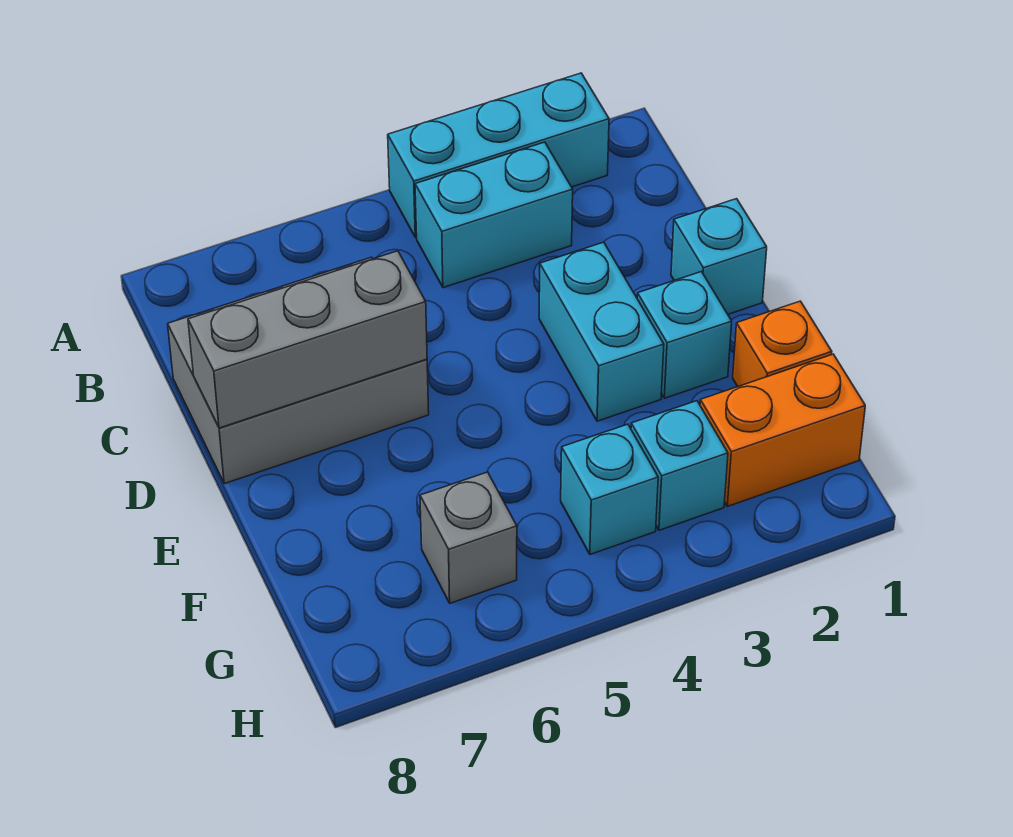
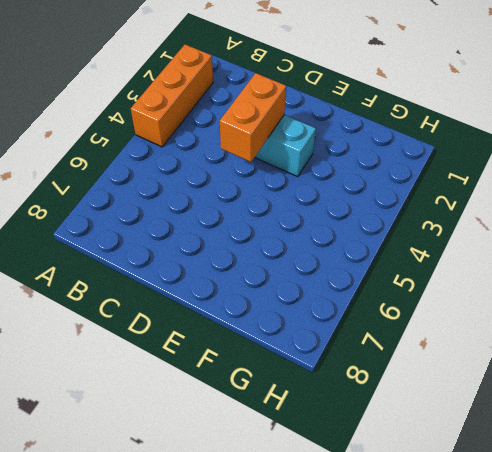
orange brick A2:A4 level 1 -> cyan brick A2:A4 level 1
orange brick D3:D4 level 2 -> orange brick G1:G2 level 1
none -> cyan brick B3:B4 level 1
none -> grey brick C6:D8 level 1
none -> cyan brick D1 level 1

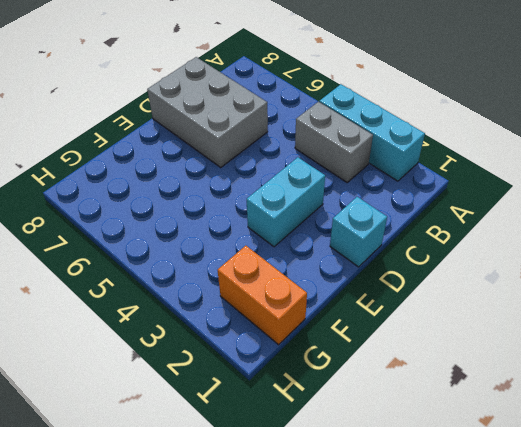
grey brick B3:B4 level 1 -> cyan brick B3:B4 level 1
none -> cyan brick E2 level 1
none -> orange brick F1 level 1
none -> cyan brick G3 level 1

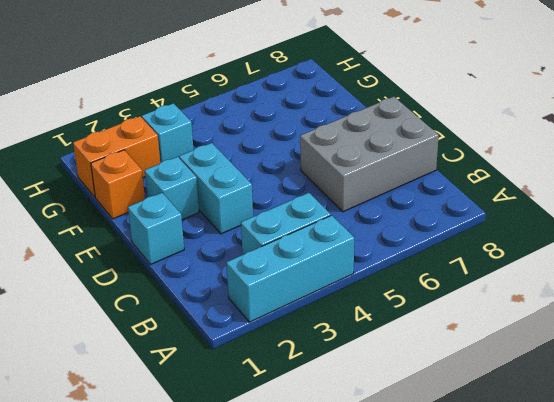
none -> cyan brick G4 level 1
none -> grey brick G6 level 1
none -> grey brick D6:D8 level 2

